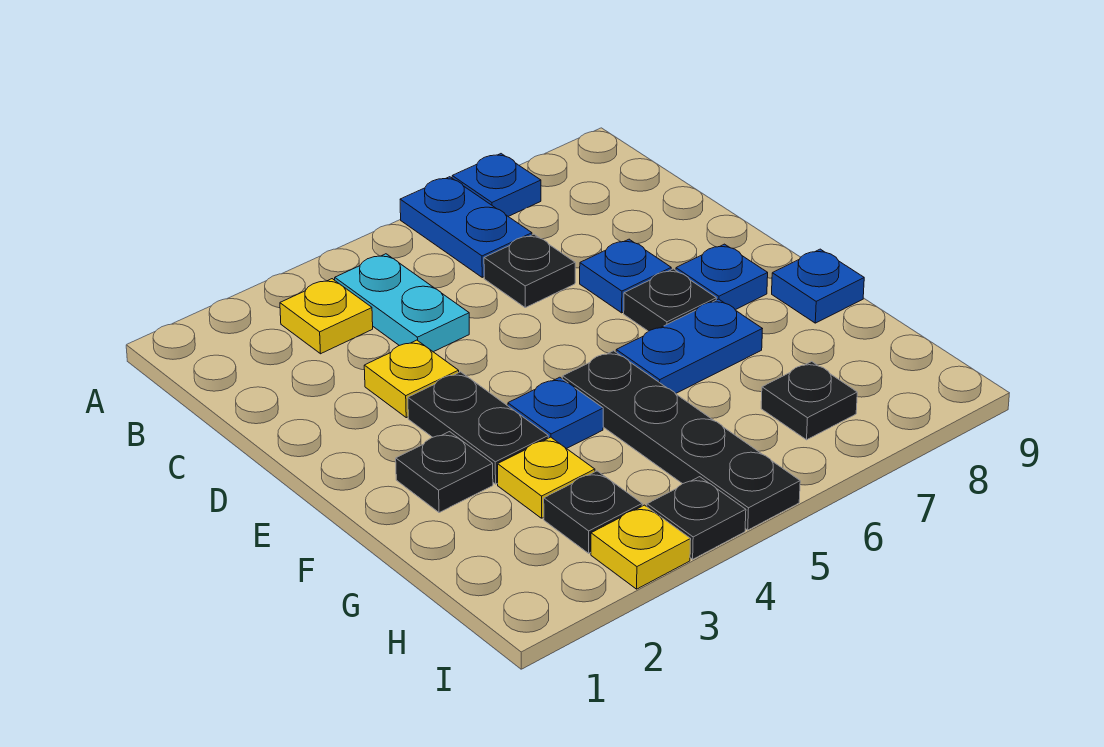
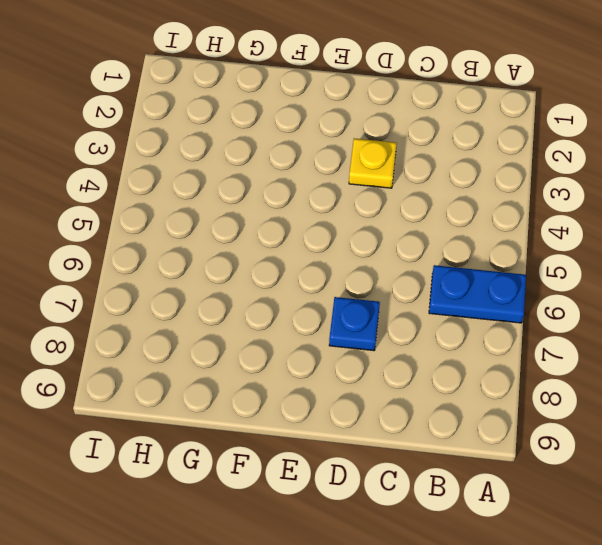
none -> blue plate A7 level 1
none -> yellow plate B3 level 1
none -> cyan plate B4:C4 level 1

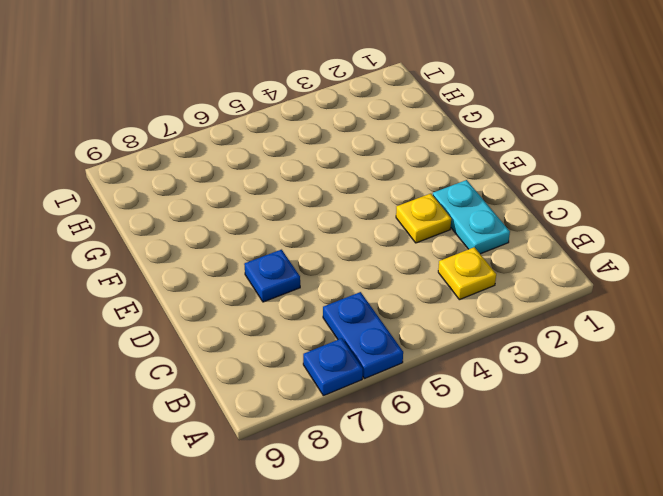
cyan plate C2:D2 level 1 -> cyan plate B4:C4 level 1
none -> black plate C6 level 1
none -> black plate E3:F3 level 1
none -> black plate E7 level 1

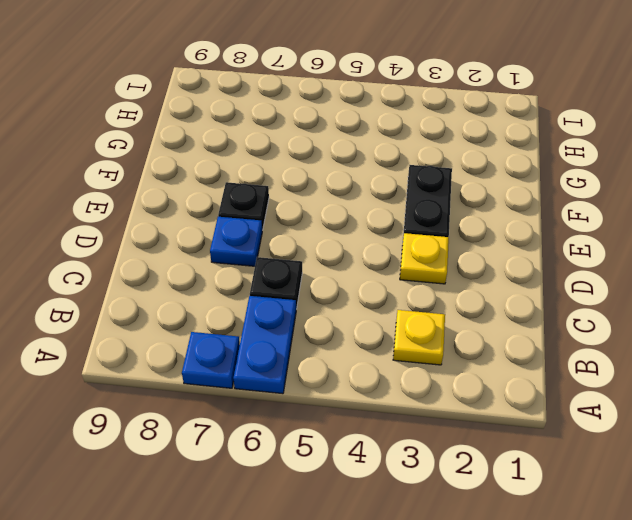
none -> cyan plate B4:C4 level 1
none -> blue plate E8 level 1
none -> black plate F2 level 1

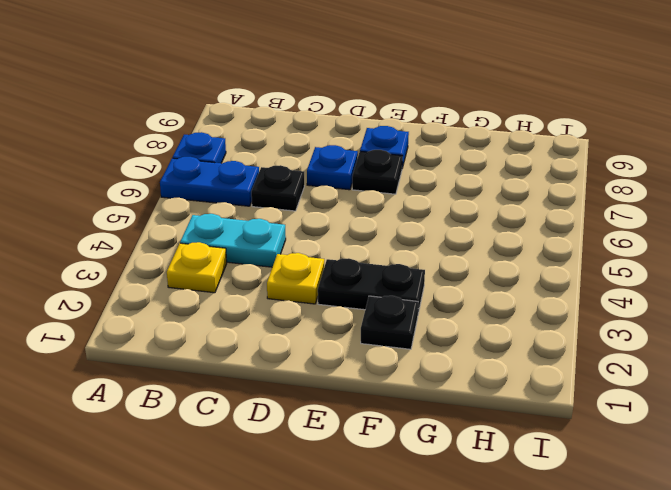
none -> blue plate F4 level 1
none -> black plate F5:I5 level 1
none -> blue plate F6:F7 level 1

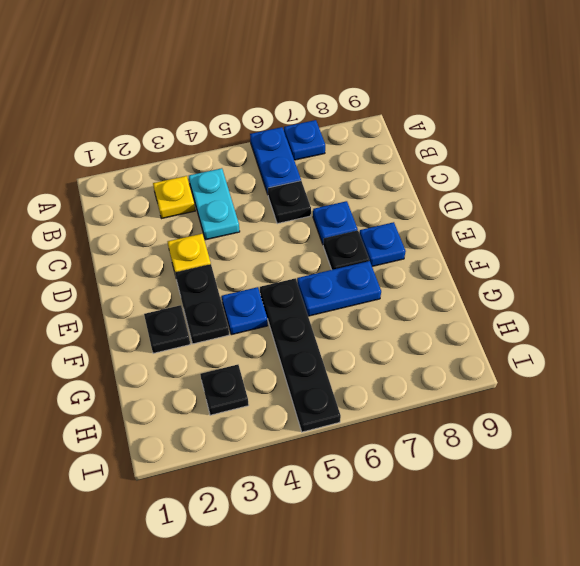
none -> blue plate F9 level 1
none -> yellow plate G3 level 1
none -> black plate H7 level 1

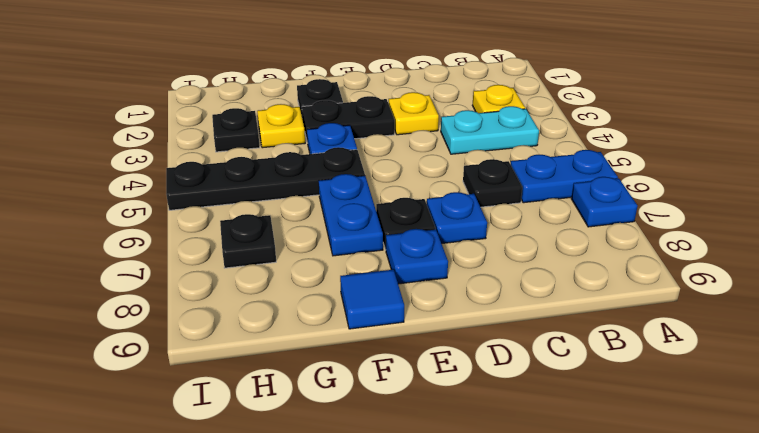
blue tile F9 level 1 -> blue plate F9 level 1
none -> yellow plate I3 level 1
none -> black plate I4 level 1

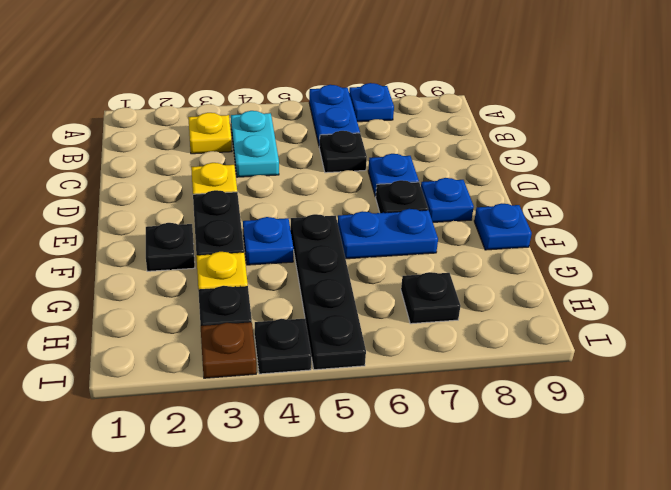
brown plate I3 level 1 -> yellow plate I3 level 1

